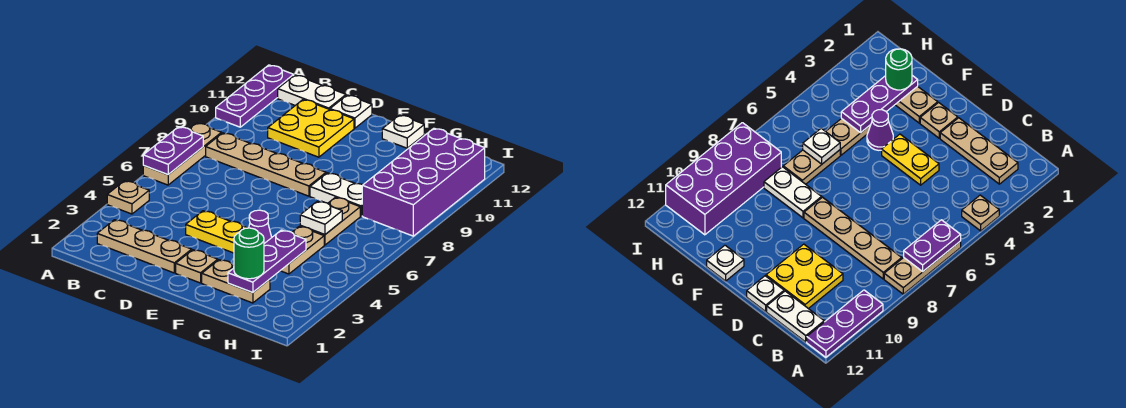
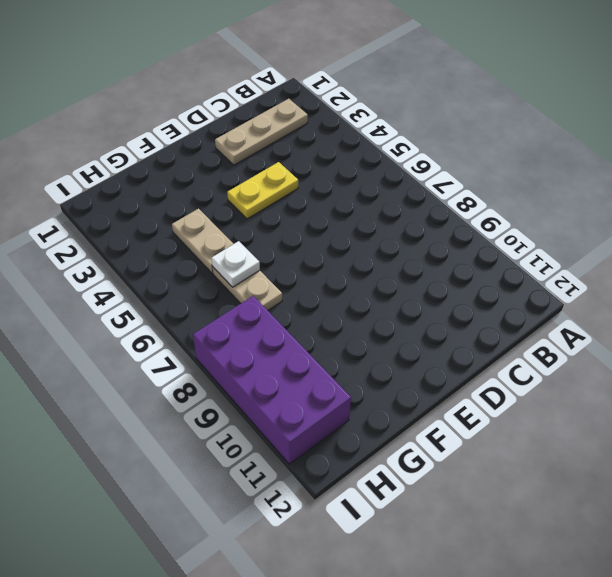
none -> tan plate A4 level 1
none -> tan plate A6:A8 level 1
none -> purple plate A10:A12 level 1

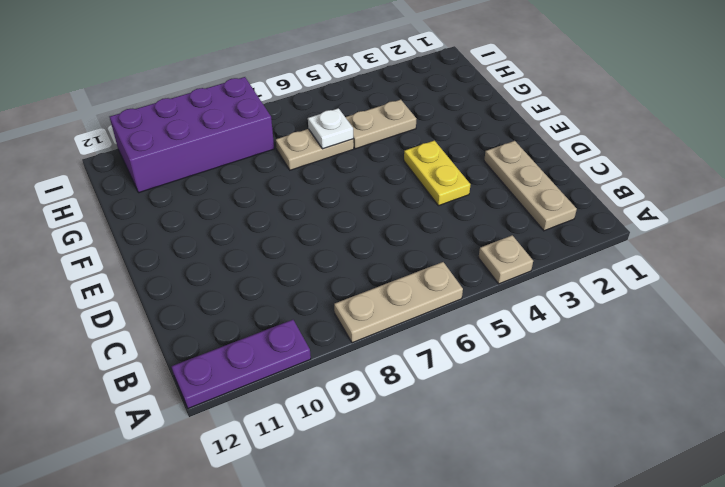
none -> tan plate B8:E8 level 1
none -> white plate B12:C12 level 1
none -> yellow plate C10:D11 level 1

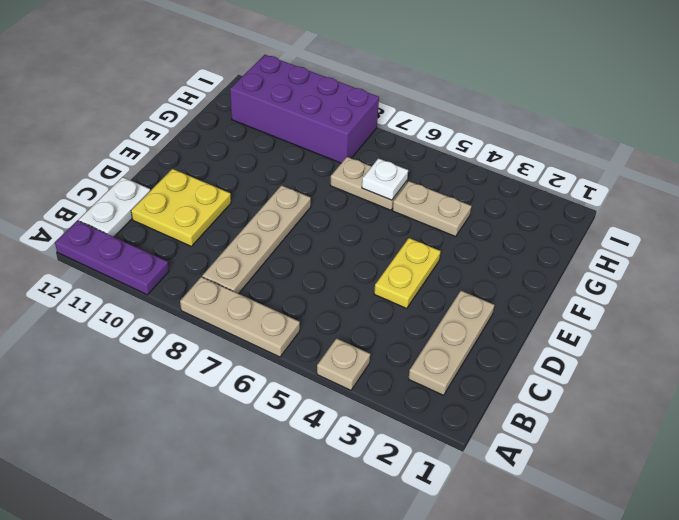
none -> white plate D12 level 1
none -> tan plate E2 level 1
none -> tan plate F2:G2 level 1

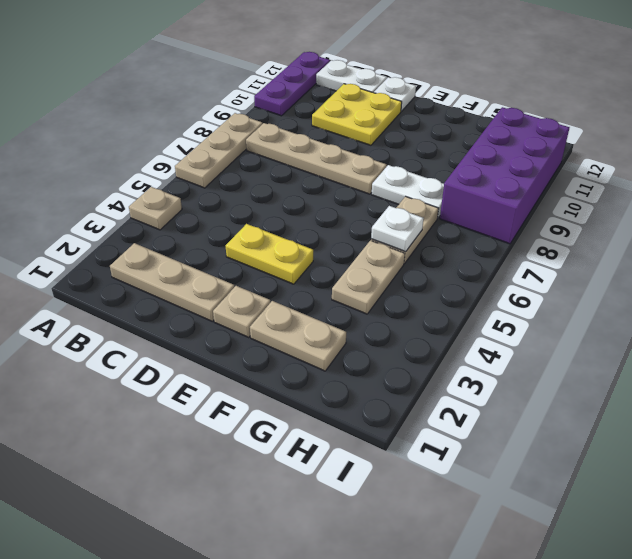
none -> purple cone F4 level 1
none -> white plate F12 level 1
none -> purple plate A6:A7 level 2

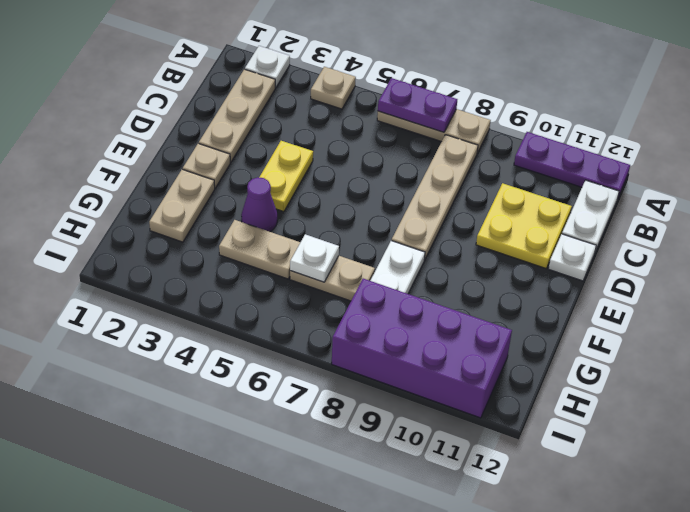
white plate A2 level 1 -> white plate F12 level 1
none -> purple plate G2:G4 level 2
none -> green round brick G2 level 3

